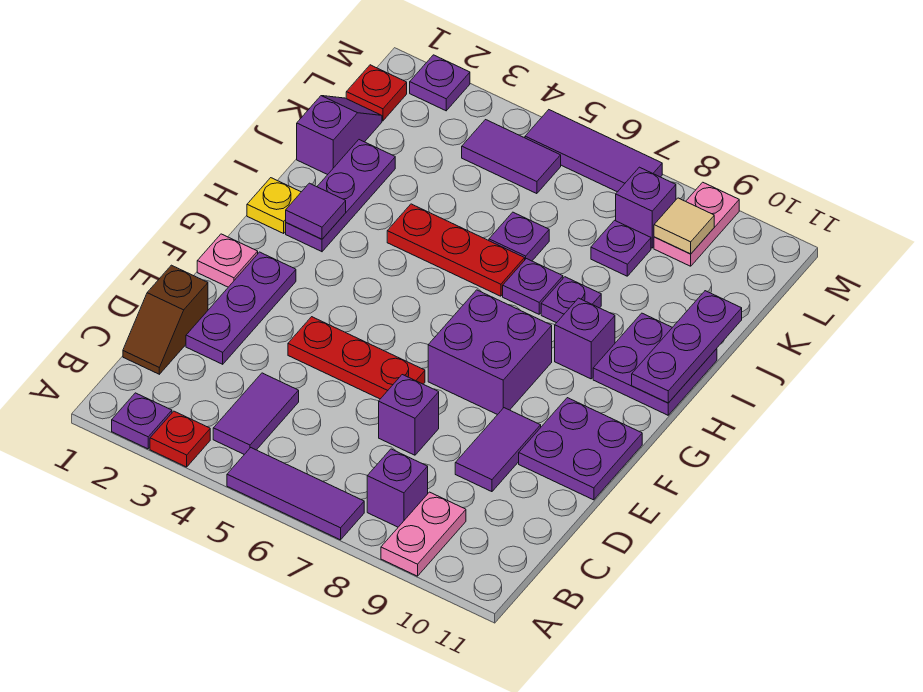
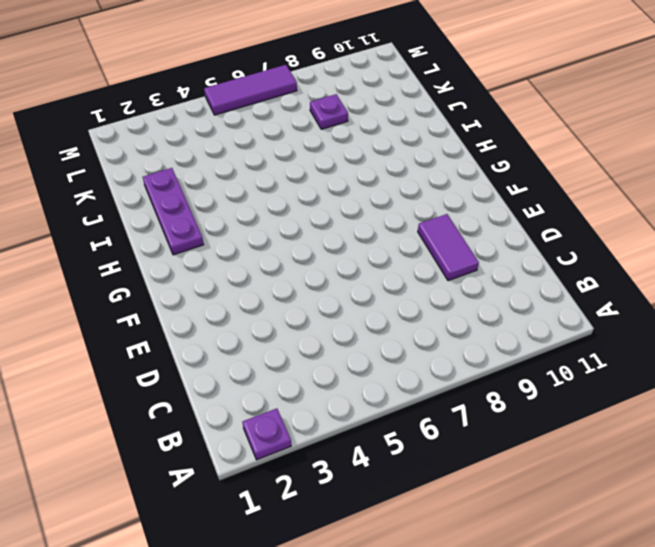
none -> red plate A3 level 1
none -> purple tile A5:A7 level 1
none -> pink plate A9:B9 level 1
none -> purple tile B4:C4 level 1

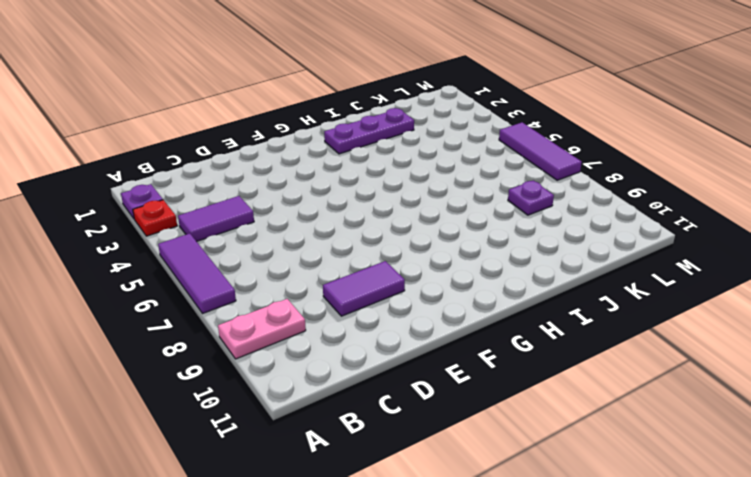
none -> purple brick B8 level 1
none -> brown slope C1:D1 level 1 top D
none -> purple plate D2:F2 level 1
none -> purple brick D7 level 1

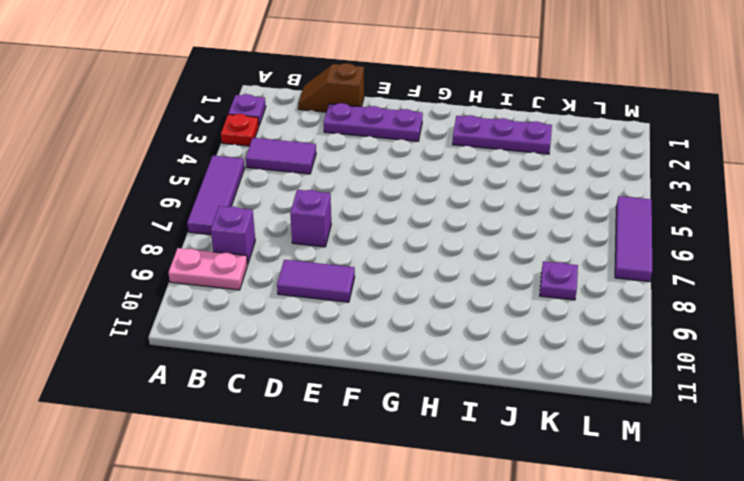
none -> red plate E4:E6 level 1
none -> purple plate E10:F11 level 1
none -> pink plate F1 level 1
none -> purple brick F7:G8 level 1

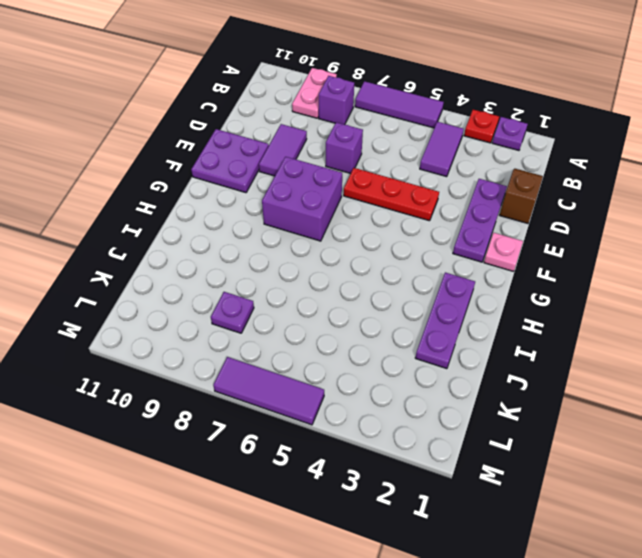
none -> yellow plate H1 level 1
none -> purple brick H9 level 1
none -> purple plate H10:I11 level 1
none -> red plate I4:I6 level 1

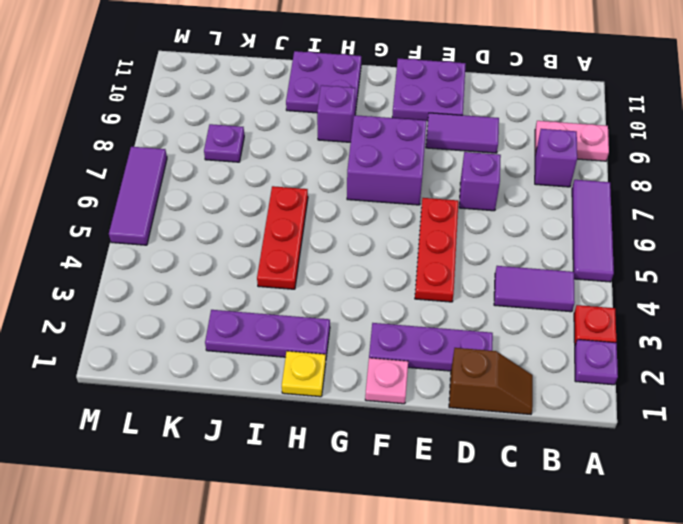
none -> purple plate I7 level 1
none -> purple plate I8 level 1
none -> purple slope J1:K1 level 1 top J
none -> purple plate J6 level 1

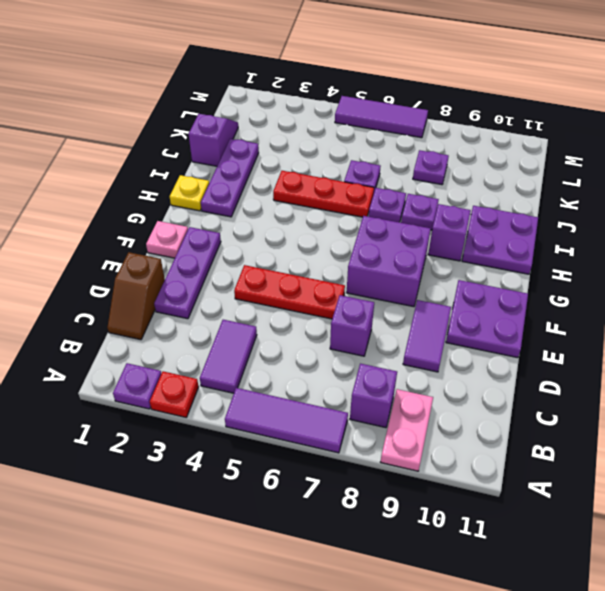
none -> red plate L1 level 1
none -> purple tile L4:L5 level 1
none -> purple brick L8 level 1
none -> pink plate L9:M9 level 1

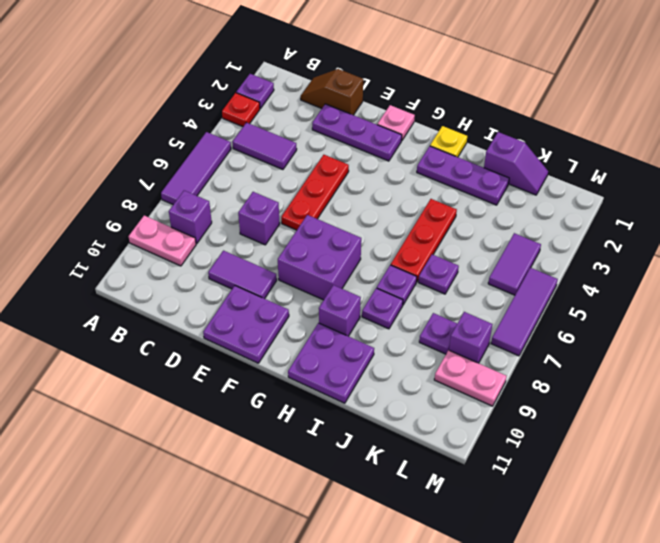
none -> red plate L1 level 1
none -> purple plate M2 level 1
none -> purple tile H2 level 2
none -> purple plate H11:J11 level 2

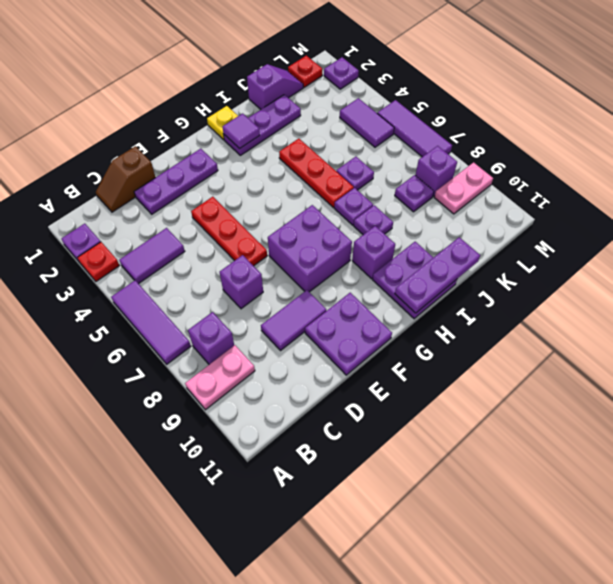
none -> pink plate F1 level 1
none -> tan tile L9 level 2

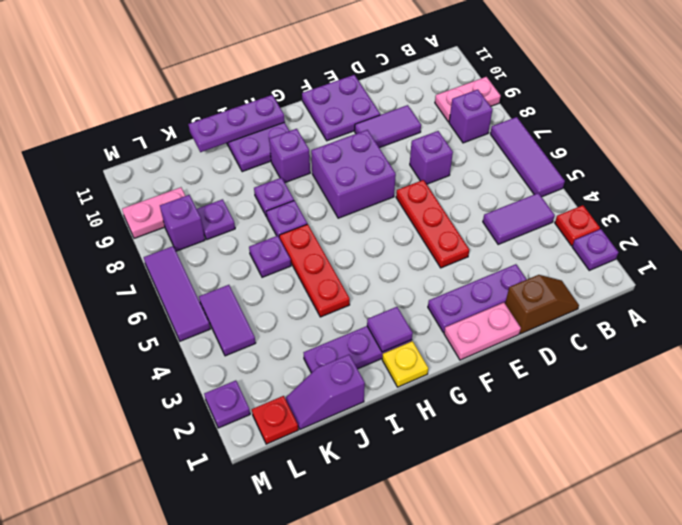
pink plate E1:F1 level 1 -> pink plate F1 level 1
none -> tan tile L9 level 2

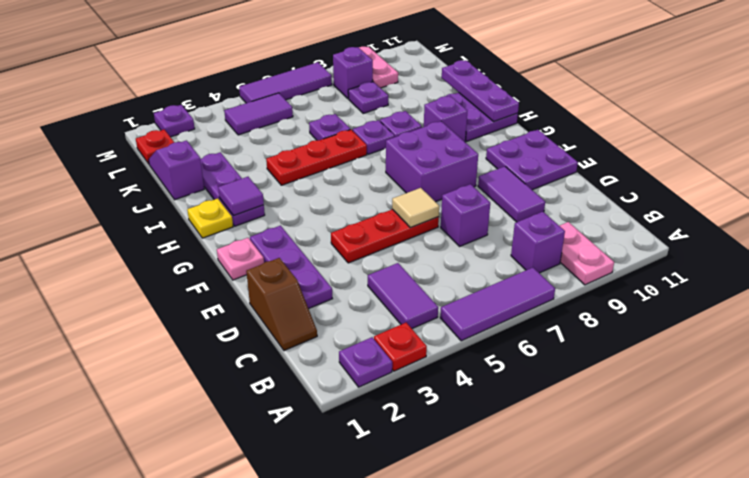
tan tile E6 level 2 -> tan tile L9 level 2

